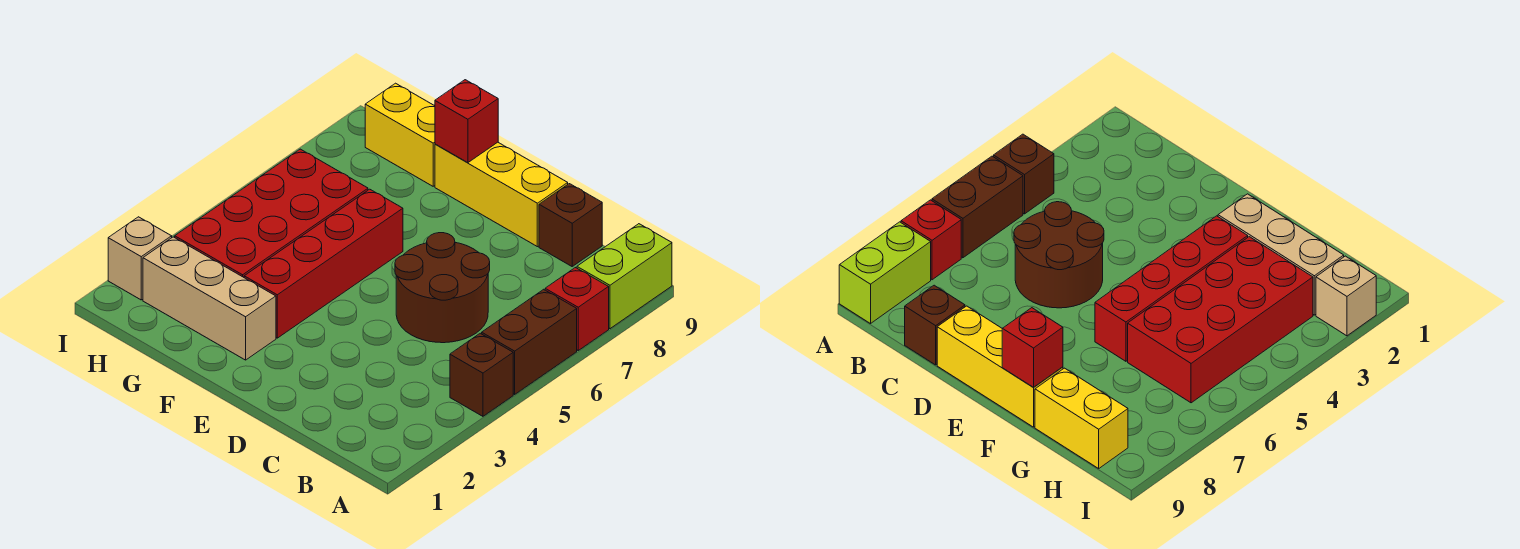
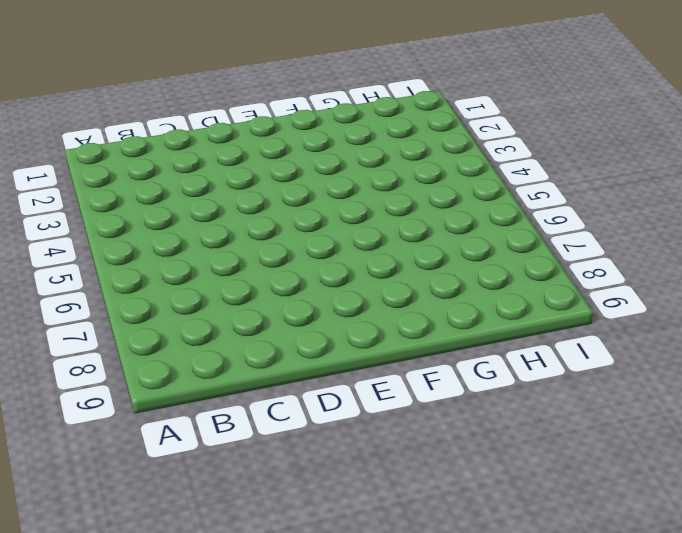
none -> brown brick A4 level 1
none -> brown brick A5:A6 level 1
none -> red brick A7 level 1

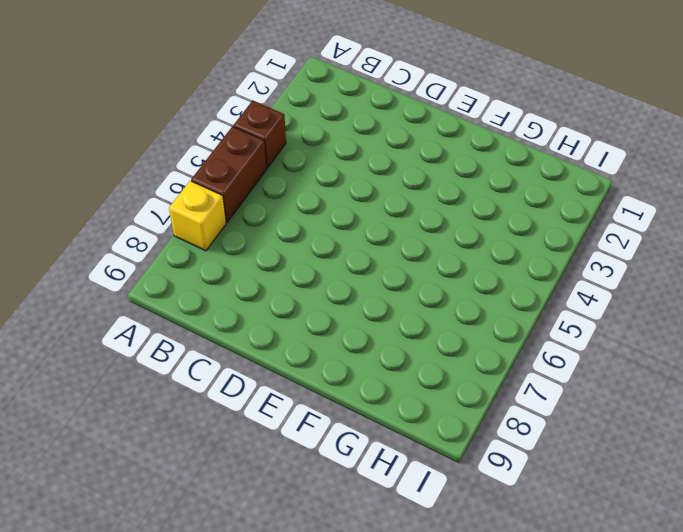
yellow brick A7 level 1 -> red brick A7 level 1
none -> lime brick A8:A9 level 1
none -> brown round brick C5:D6 level 1
none -> brown brick C9 level 1

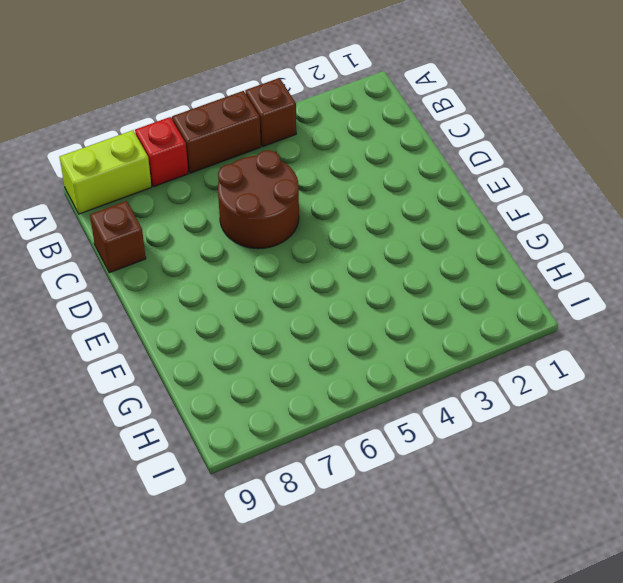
none -> yellow brick D9:F9 level 1
none -> tan brick F2:H2 level 1
none -> red brick F3:F6 level 1

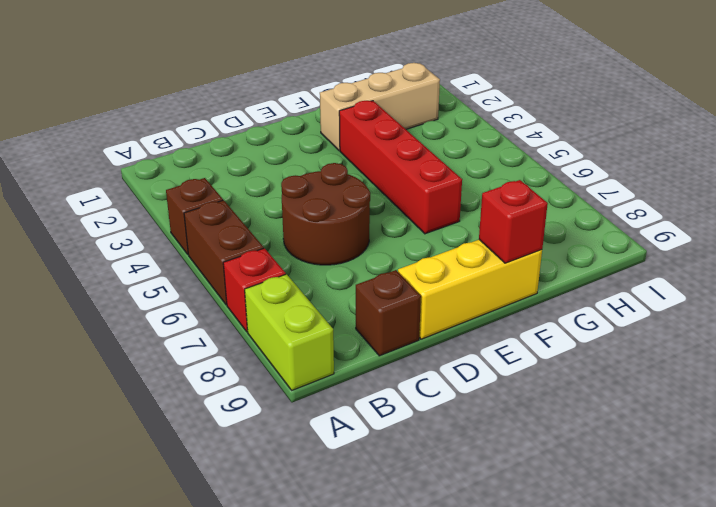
none -> red brick G3:H6 level 1
none -> yellow brick G9:H9 level 1
none -> tan brick I2 level 1

